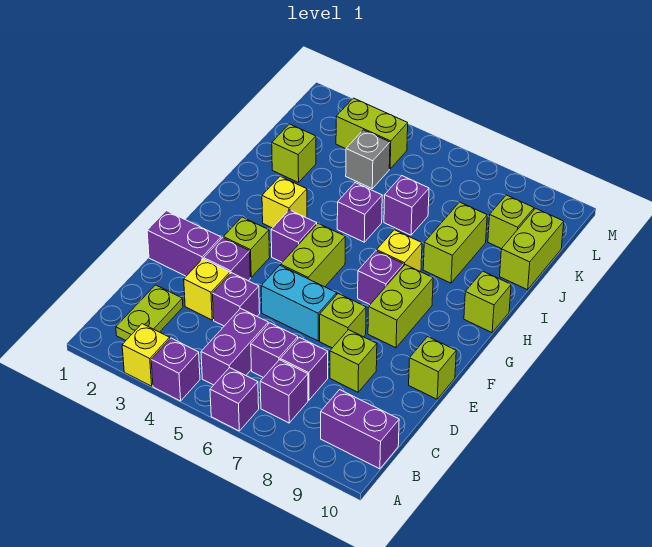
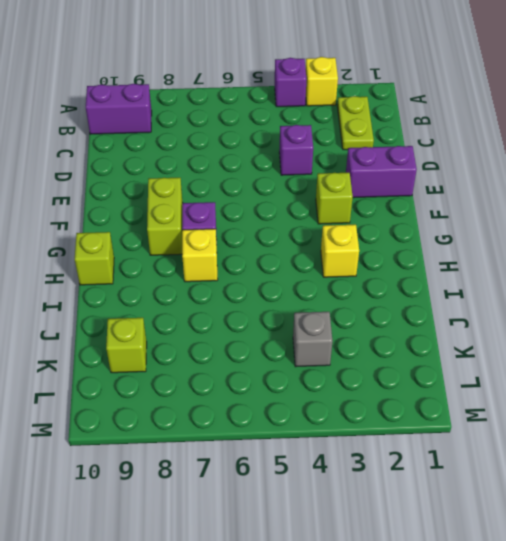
none -> purple brick A6 level 1
none -> purple brick B5:C5 level 1
none -> purple brick B7 level 1
none -> purple brick C6 level 1

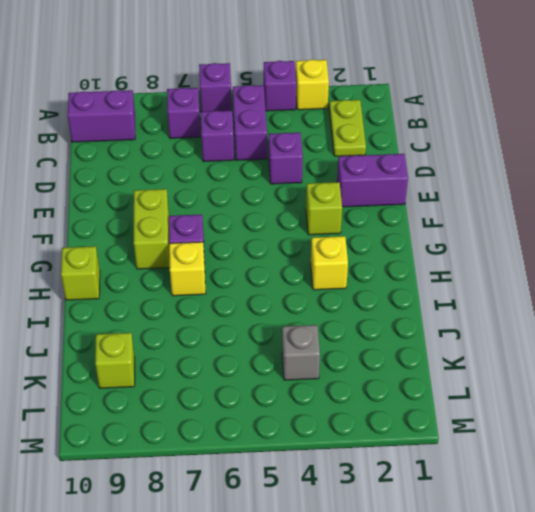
none -> purple brick C7 level 1
none -> yellow brick D3 level 1
none -> lime brick D8 level 1
none -> purple brick E3 level 1

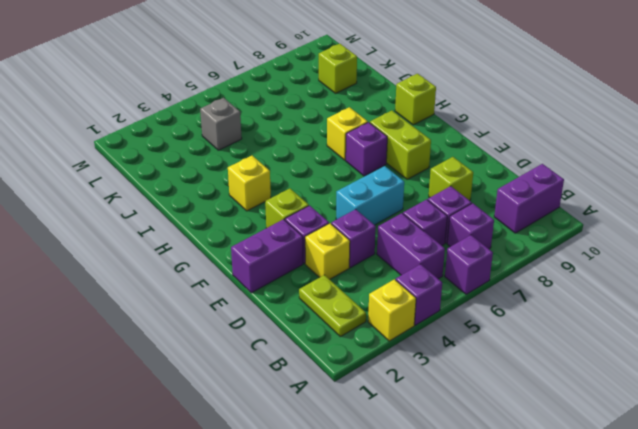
none -> lime brick E7 level 1
none -> lime brick E10 level 1
none -> lime brick F5:G5 level 1
none -> purple brick G4 level 1

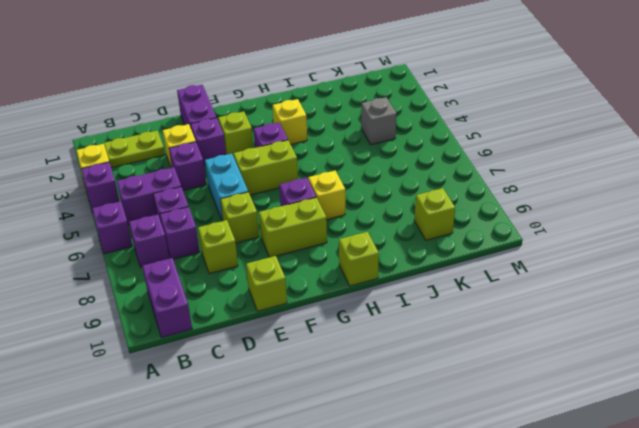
none -> purple brick I5 level 1
none -> lime brick I8:J8 level 1
none -> lime brick J2 level 1
none -> purple brick J6 level 1

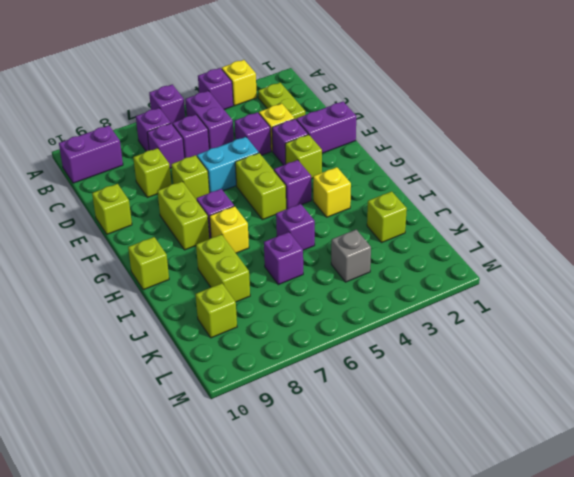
none -> lime brick J10:K10 level 1
none -> lime brick L3:L4 level 1

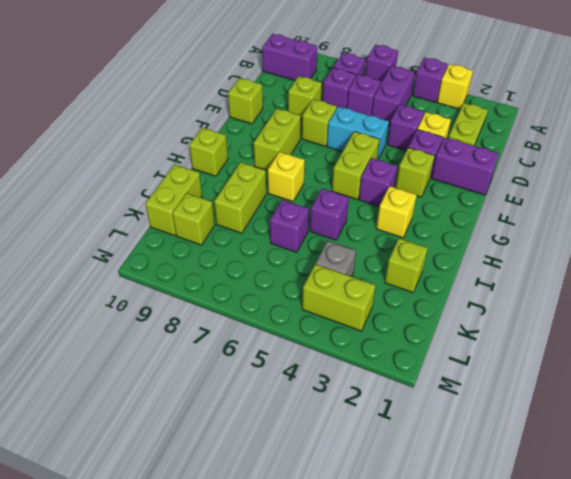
none -> purple brick G7 level 1

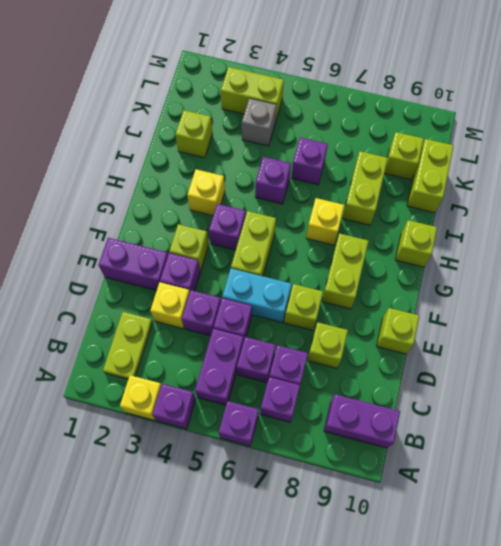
purple brick D5 level 1 -> purple brick G7 level 1

